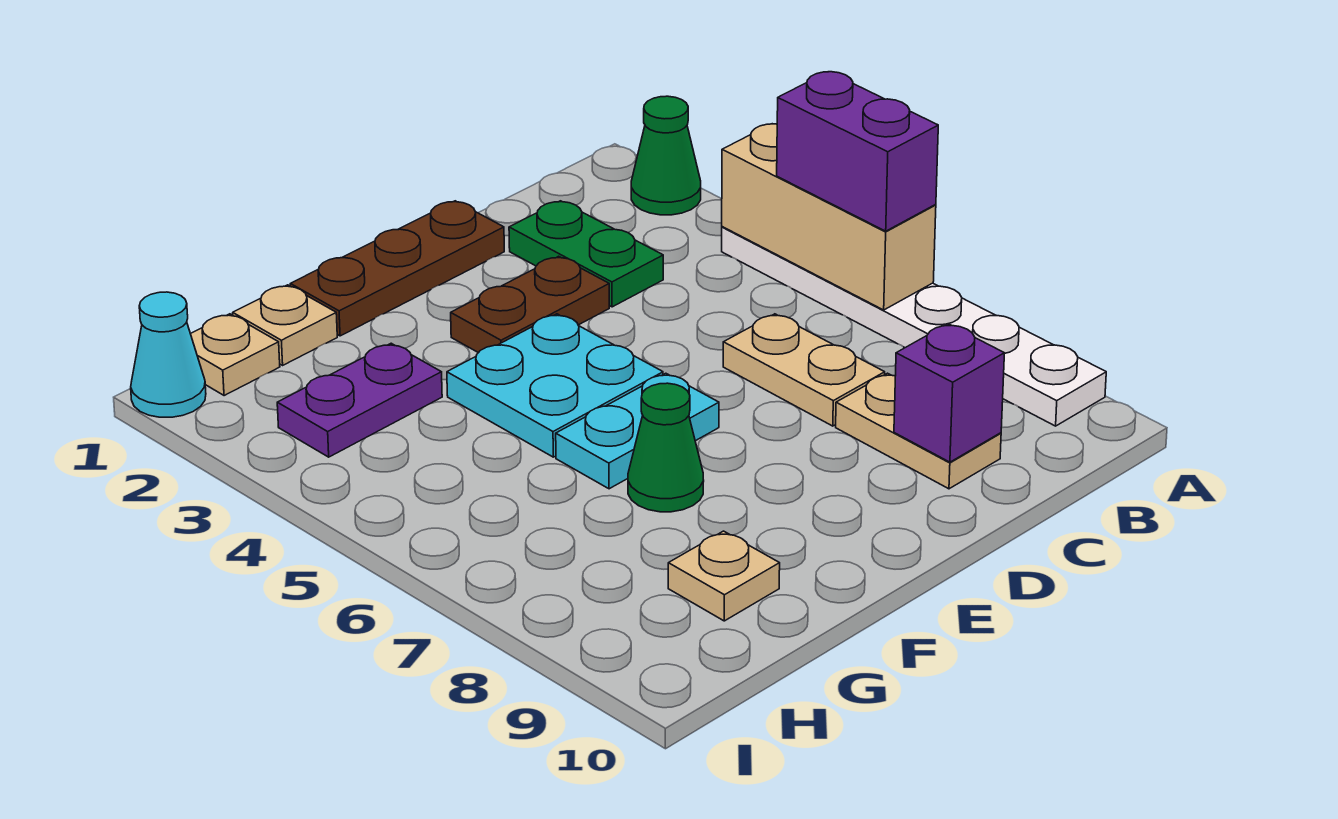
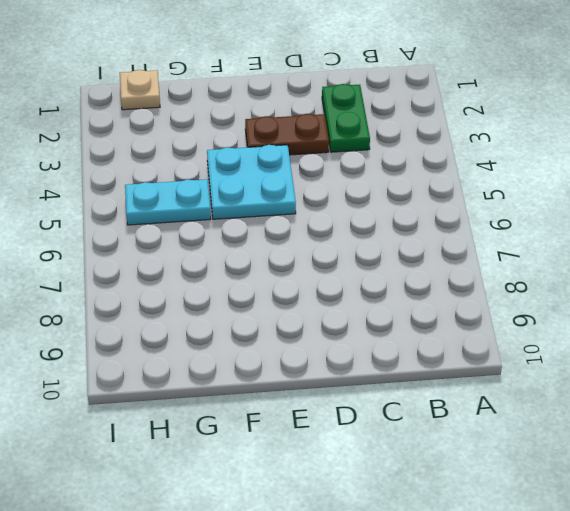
cyan plate G5:H5 level 1 -> cyan plate E6:F6 level 1
none -> green cone A2 level 1
none -> white plate A4:A9 level 1
none -> tan plate C6:C7 level 1

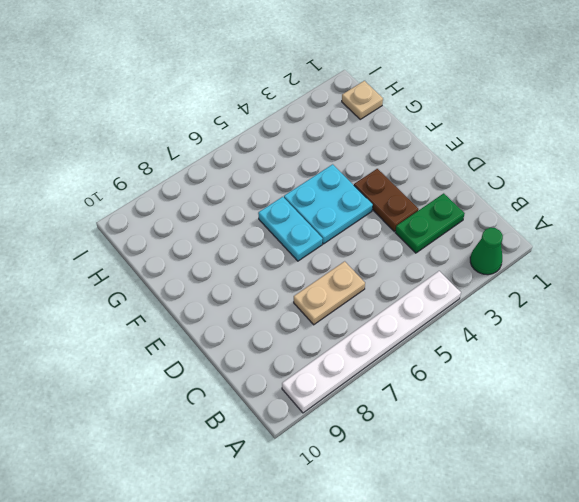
none -> tan plate C8:C9 level 1
none -> brown plate D1:F1 level 1
none -> green cone F7 level 1

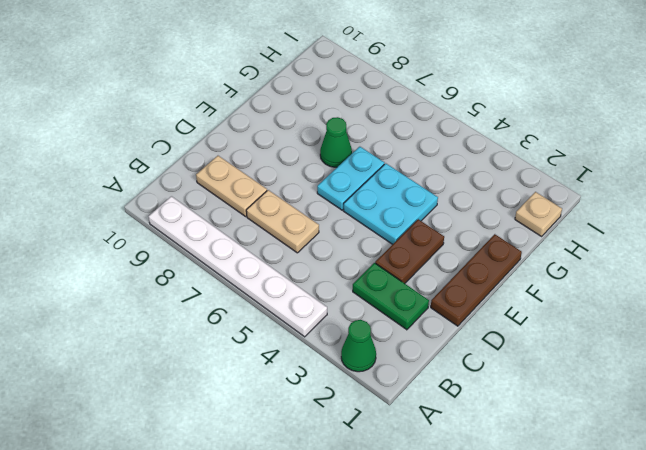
none -> tan plate G1 level 1
none -> purple plate G3:H3 level 1
none -> tan plate G9 level 1

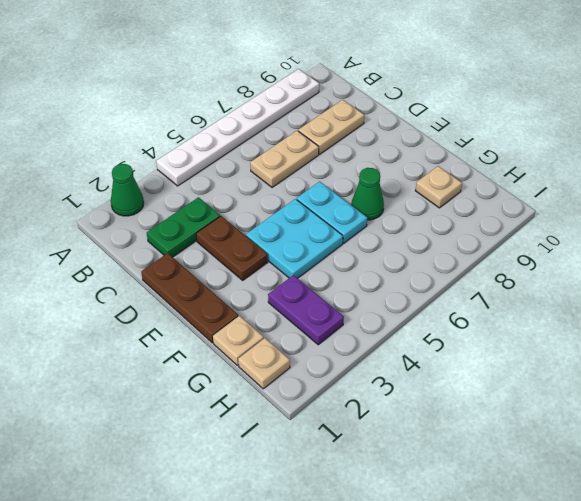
none -> cyan cone I1 level 1
none -> tan brick A4:A6 level 2
none -> purple brick C9 level 2

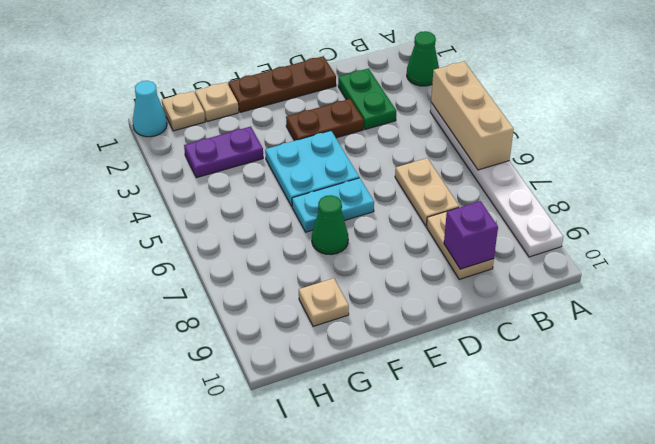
none -> purple brick A5:A6 level 3

